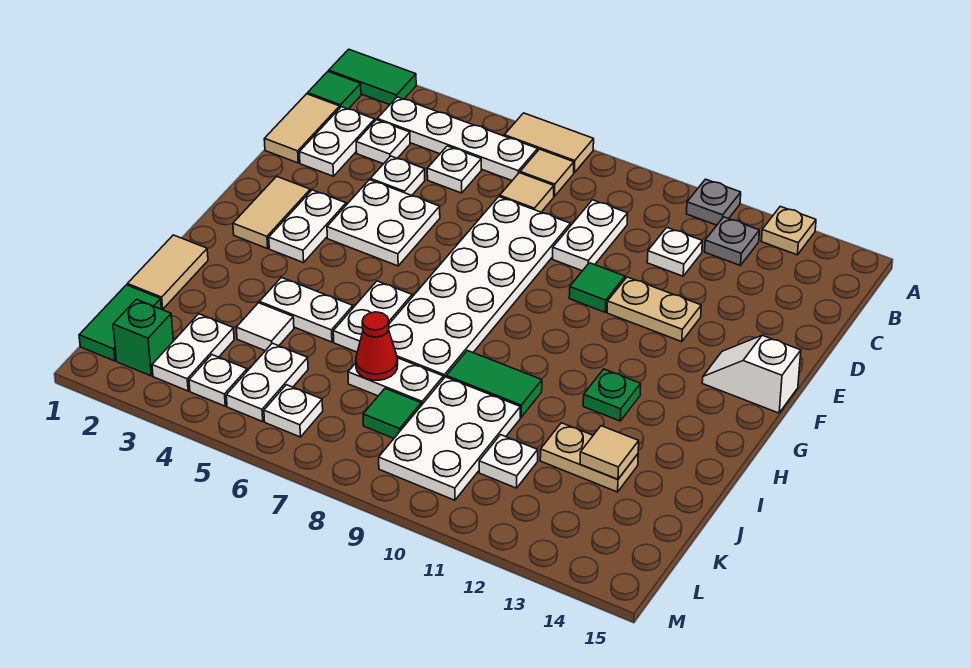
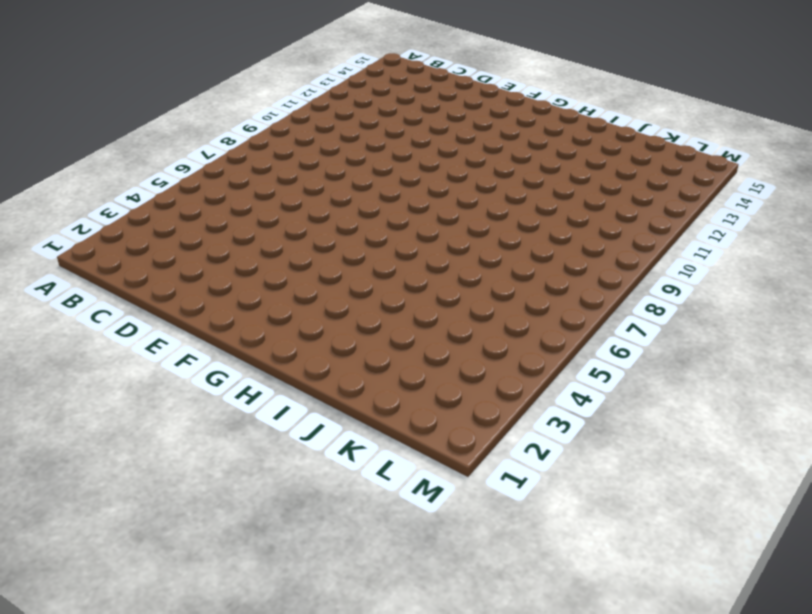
none -> green tile A1:A2 level 1
none -> tan tile A6:A7 level 1
none -> grey plate A11 level 1
none -> tan plate A13 level 1

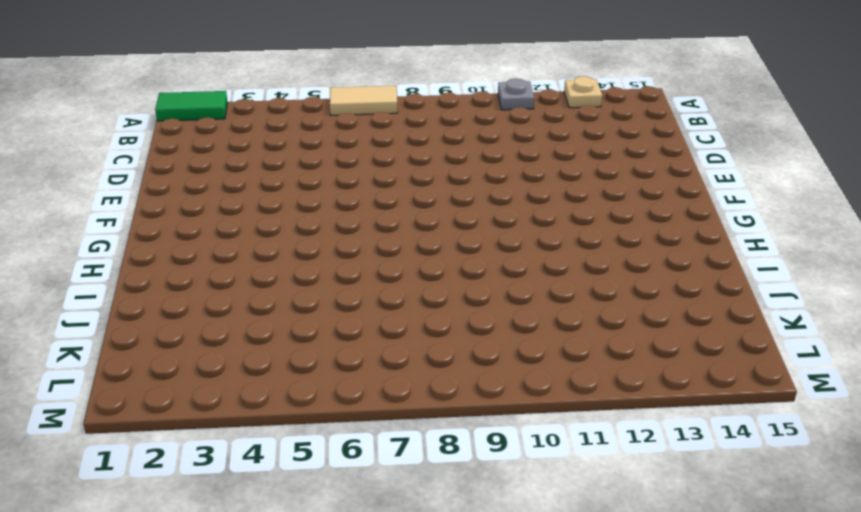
none -> green tile B1 level 1
none -> white plate B3:B6 level 1
none -> tan tile B7 level 1
none -> grey plate B12 level 1

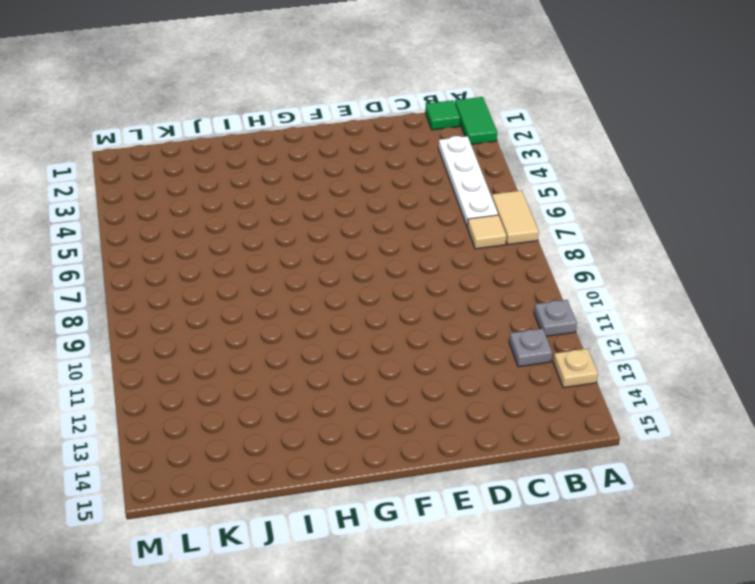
none -> tan tile C1:D1 level 1
none -> white plate C2:D2 level 1
none -> white plate C3 level 1
none -> white plate C5 level 1

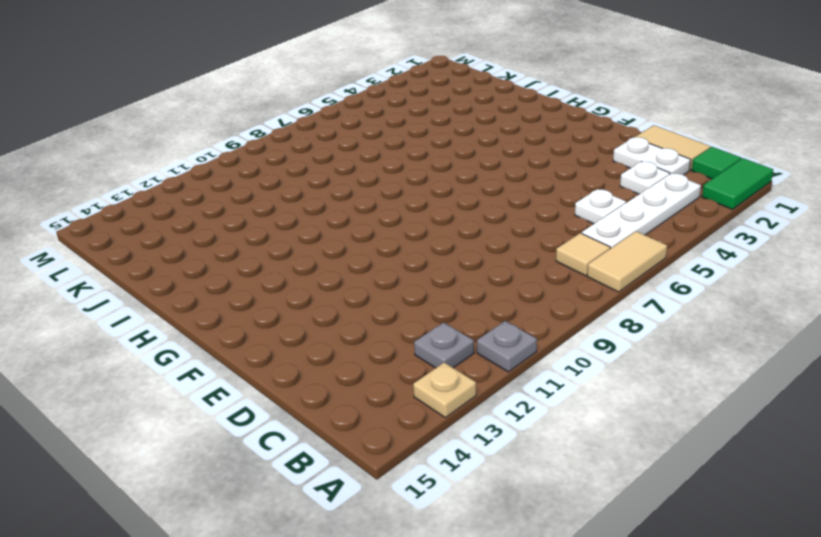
none -> tan tile C7 level 1
none -> white plate C9:D9 level 1
none -> white plate C11 level 1
none -> white plate D4 level 1

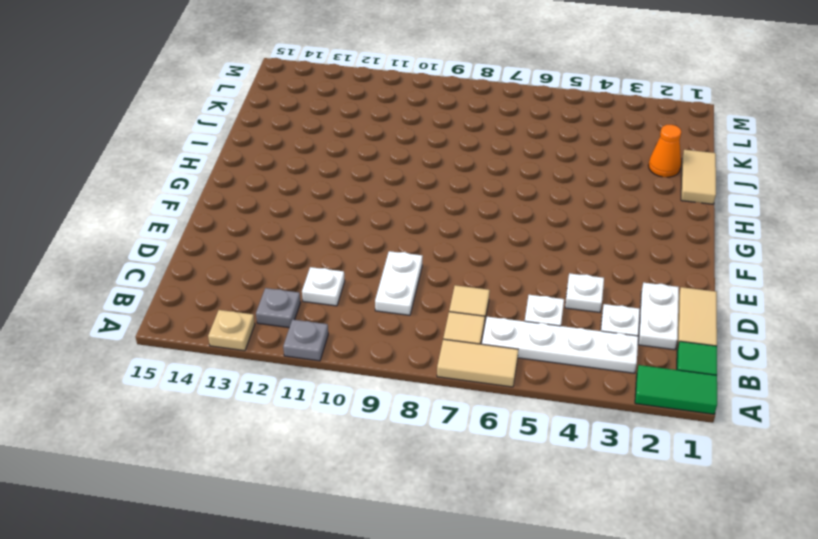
orange cone J2 level 1 -> none
none -> white plate D7:I8 level 1
none -> white plate E4:F5 level 1
none -> green tile E10 level 1
none -> tan plate E11:E12 level 1

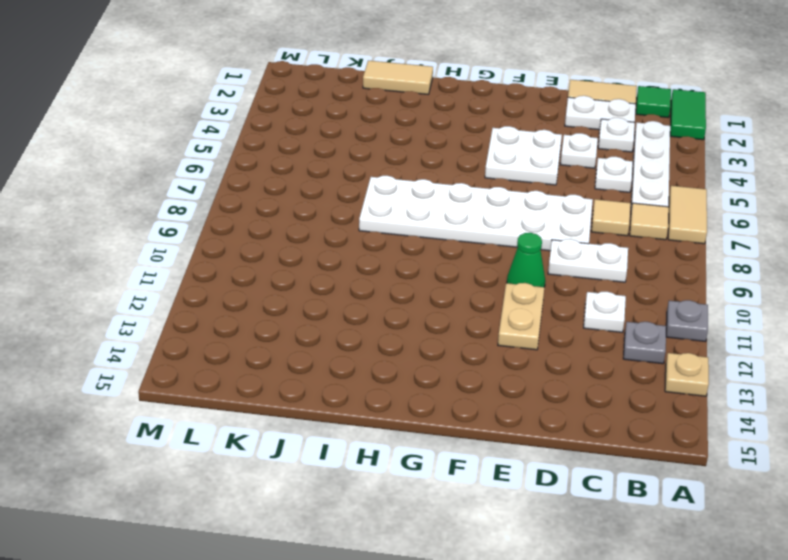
green cone E10 level 1 -> green tile E10 level 1
none -> tan tile F2:G2 level 1
none -> white plate F3:G3 level 1
none -> white slope F14:F15 level 1 top 15
none -> white plate H6:I6 level 1

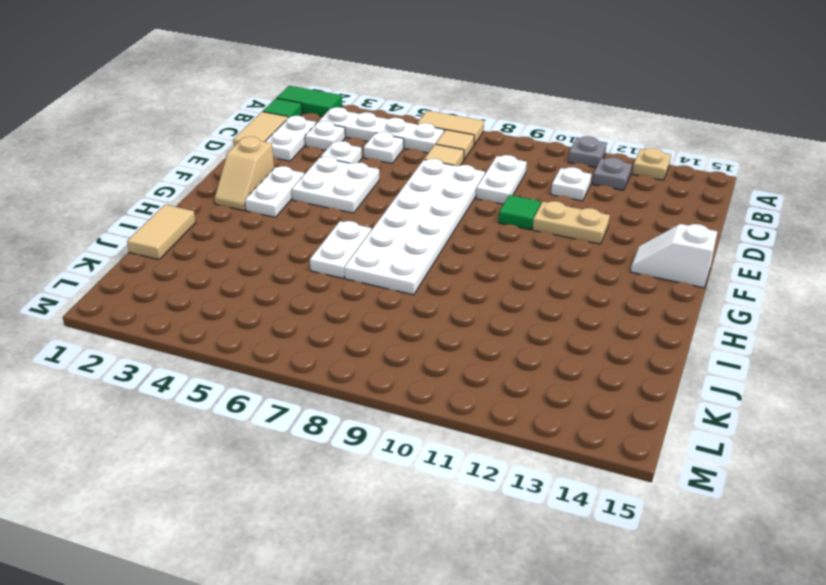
tan slope F2:G2 level 1 top F -> tan tile F2:G2 level 1
none -> green plate H12 level 1
none -> white plate I4:I5 level 1
none -> green tile I9:I10 level 1
none -> white tile J4 level 1

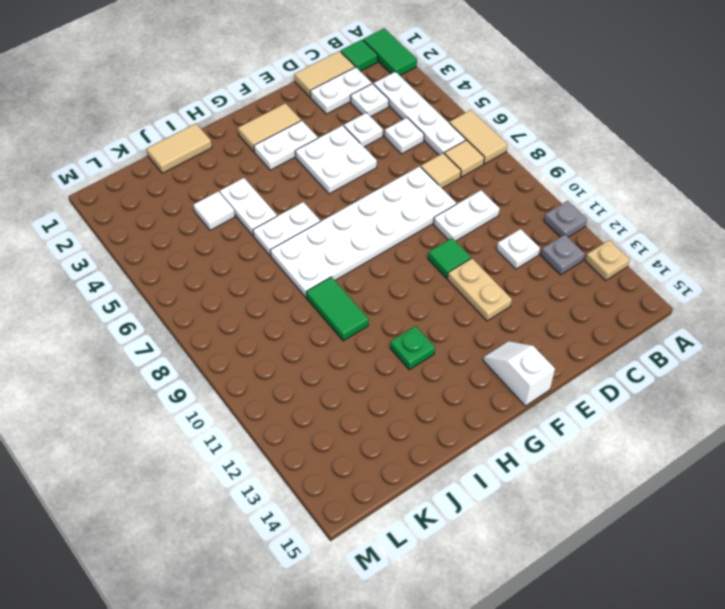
none -> white plate J7:J8 level 1
none -> white plate J9:L10 level 1
none -> tan plate J12:J13 level 1
none -> green tile K1:L1 level 1

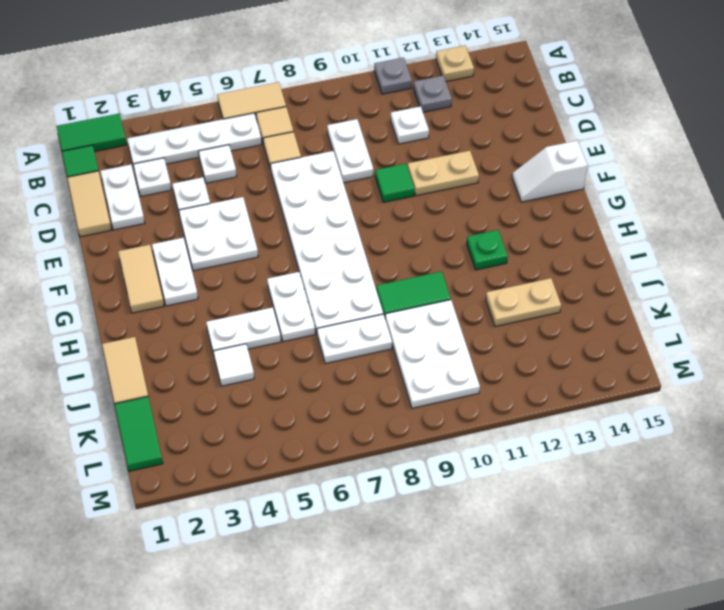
none -> white plate K3:L3 level 1
none -> white plate K5:L5 level 1
none -> green tile K8 level 1
none -> white plate K11 level 1

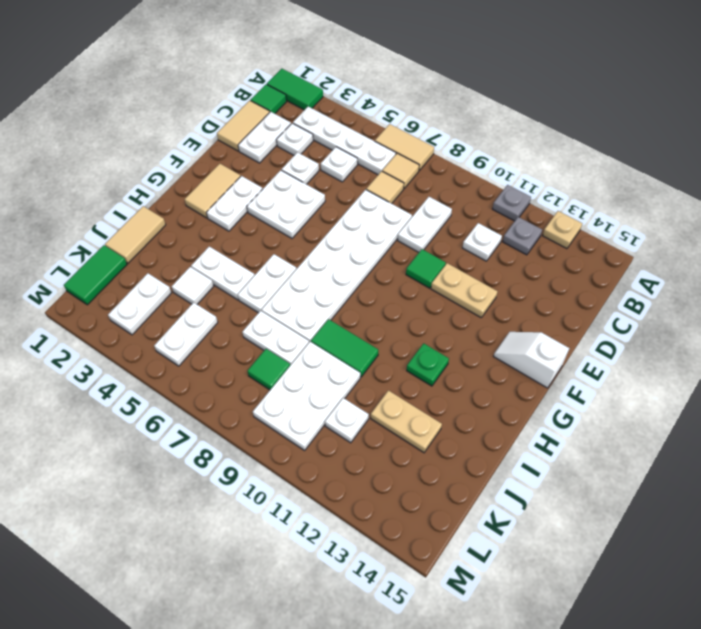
none -> green brick L2 level 1
none -> white plate L4 level 1
none -> white plate L6 level 1
none -> red cone J7 level 2

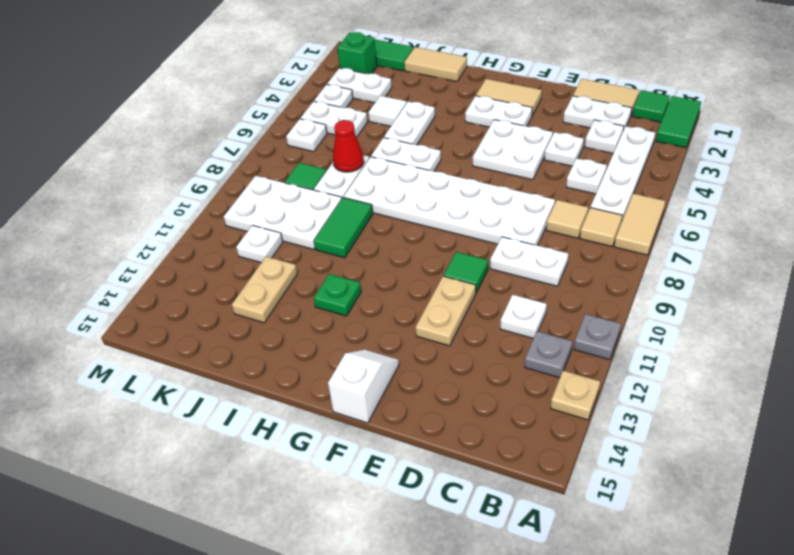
none -> tan tile J13 level 2

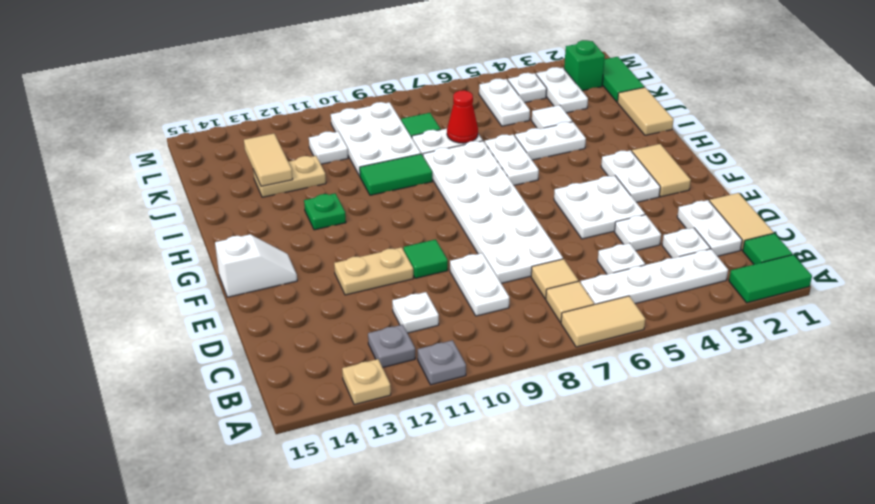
tan tile J13:K13 level 2 -> tan tile J13 level 2
none -> white plate L6 level 1

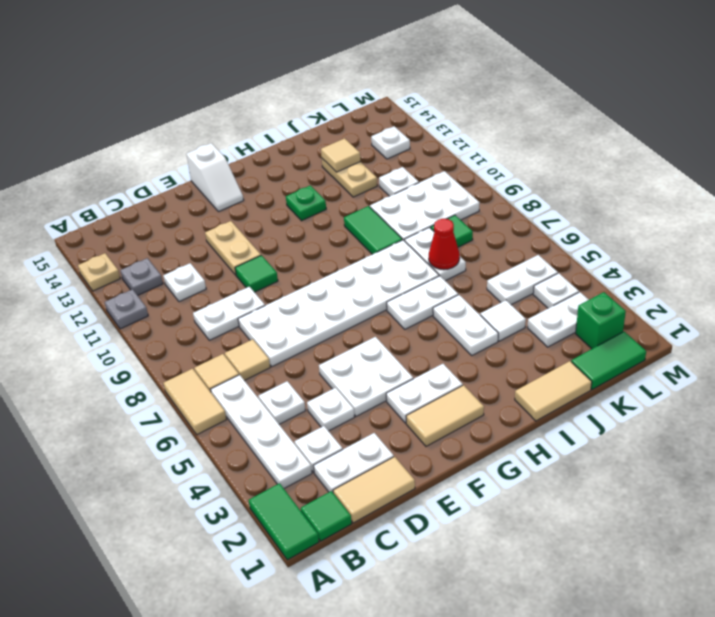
white plate L13 level 1 -> white plate L6 level 1

